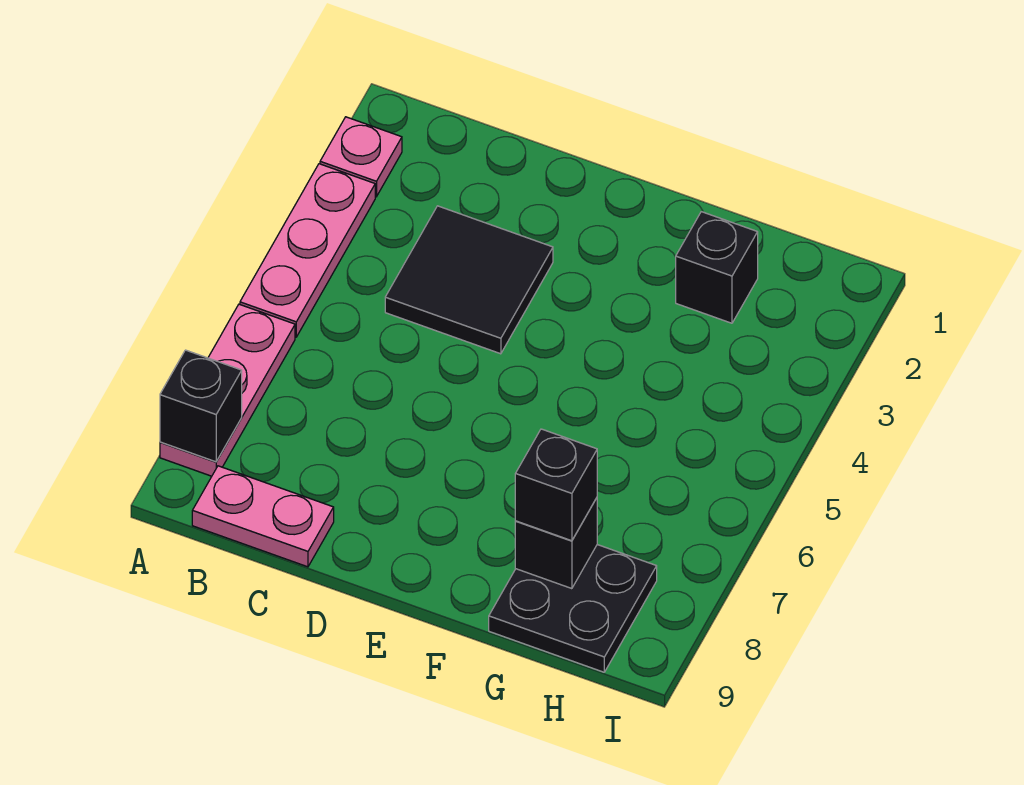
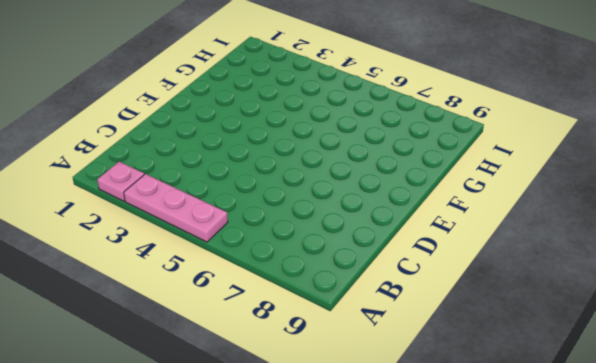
none -> pink plate A6:A8 level 1
none -> pink plate B9:C9 level 1

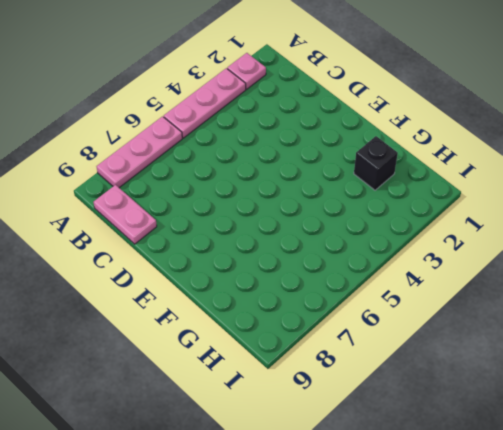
none -> black tile C3:D4 level 1
none -> black plate G8:H9 level 1

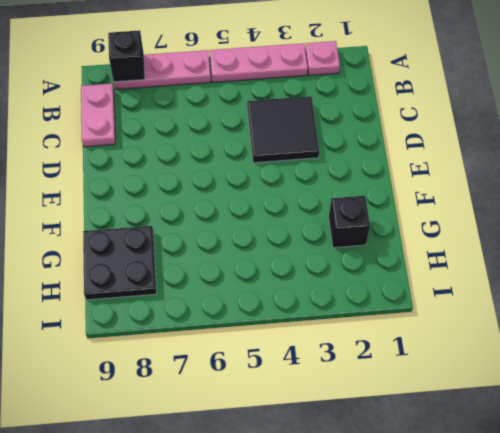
none -> black brick G8 level 2
none -> black brick G8 level 3

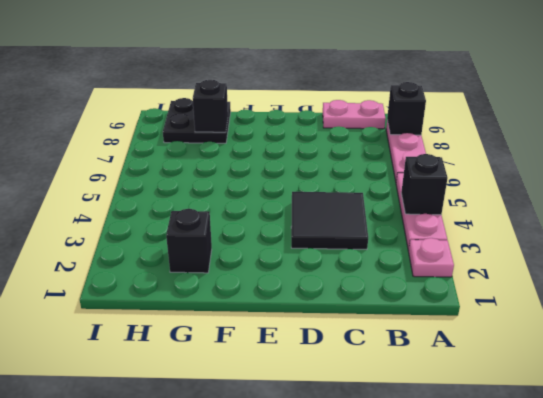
black brick A4 level 2 -> black brick G8 level 3

